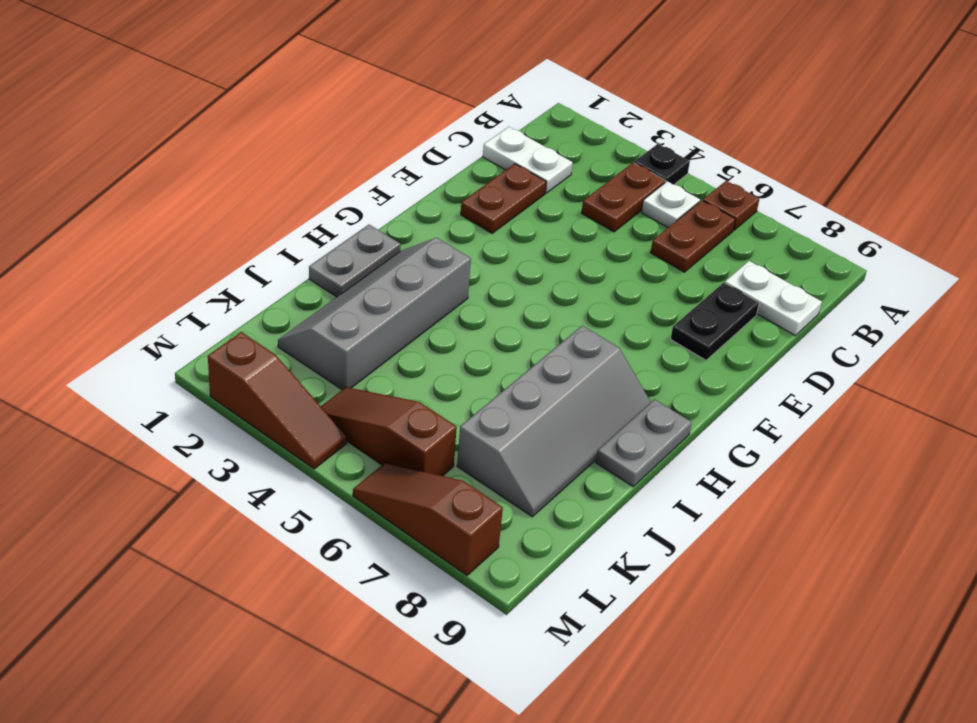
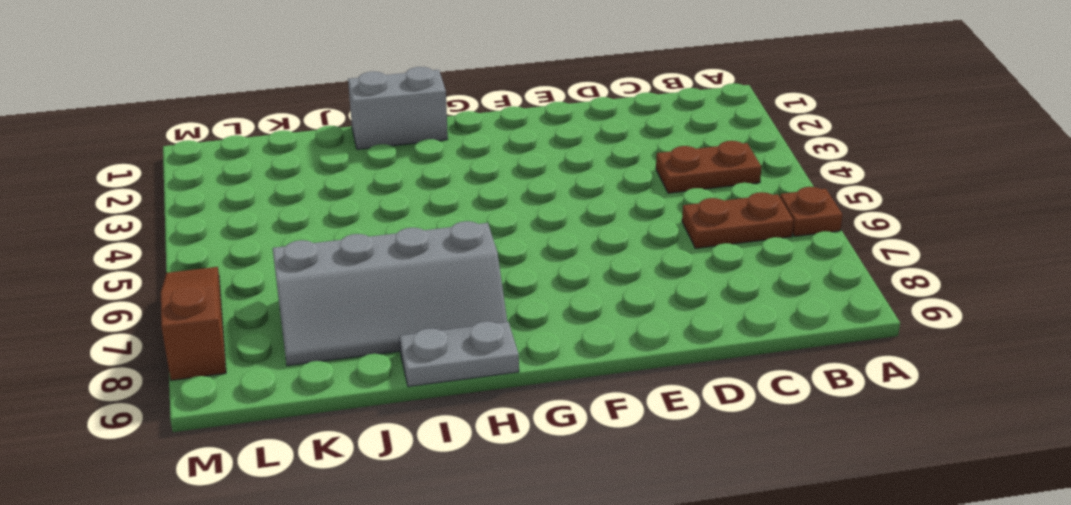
grey brick H1:I1 level 1 -> grey plate H1:I1 level 1
none -> black plate A4 level 1
none -> white plate B5 level 1
none -> white plate C1:C2 level 1

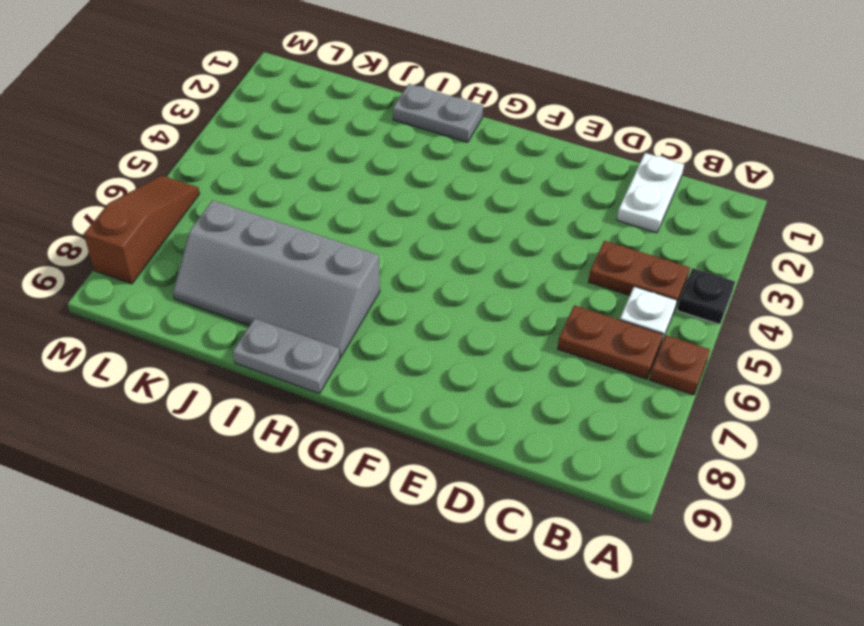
none -> white plate C8:C9 level 1
none -> brown plate D2:E2 level 1
none -> black plate D8:E8 level 1

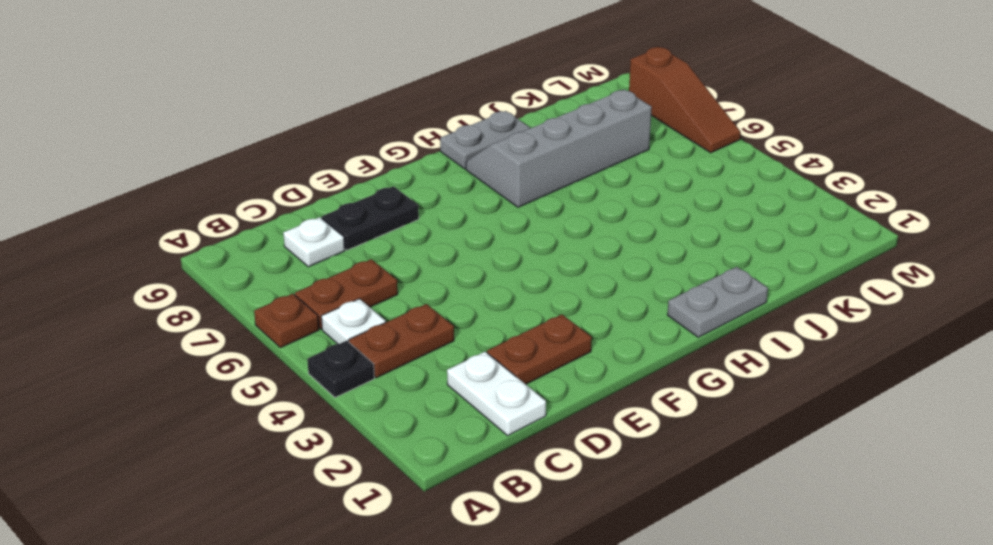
white plate C8 level 1 -> white plate C8:C9 level 1
none -> grey slope H2:K3 level 1 top 3
none -> brown slope L4:L6 level 1 top 6
none -> brown slope M2:M4 level 1 top 2

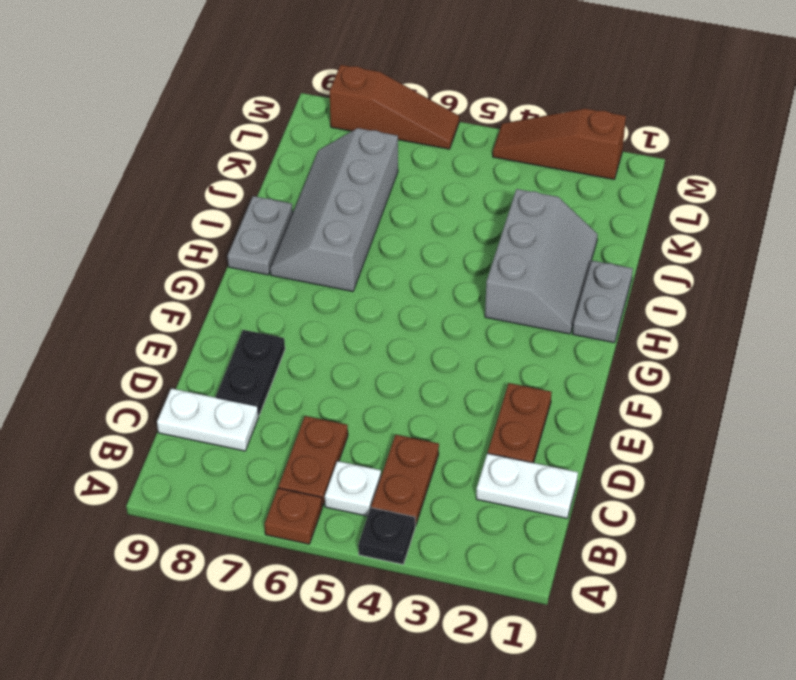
grey slope H2:J3 level 1 top 3 -> grey slope H2:K3 level 1 top 3
none -> brown slope L4:L6 level 1 top 6

